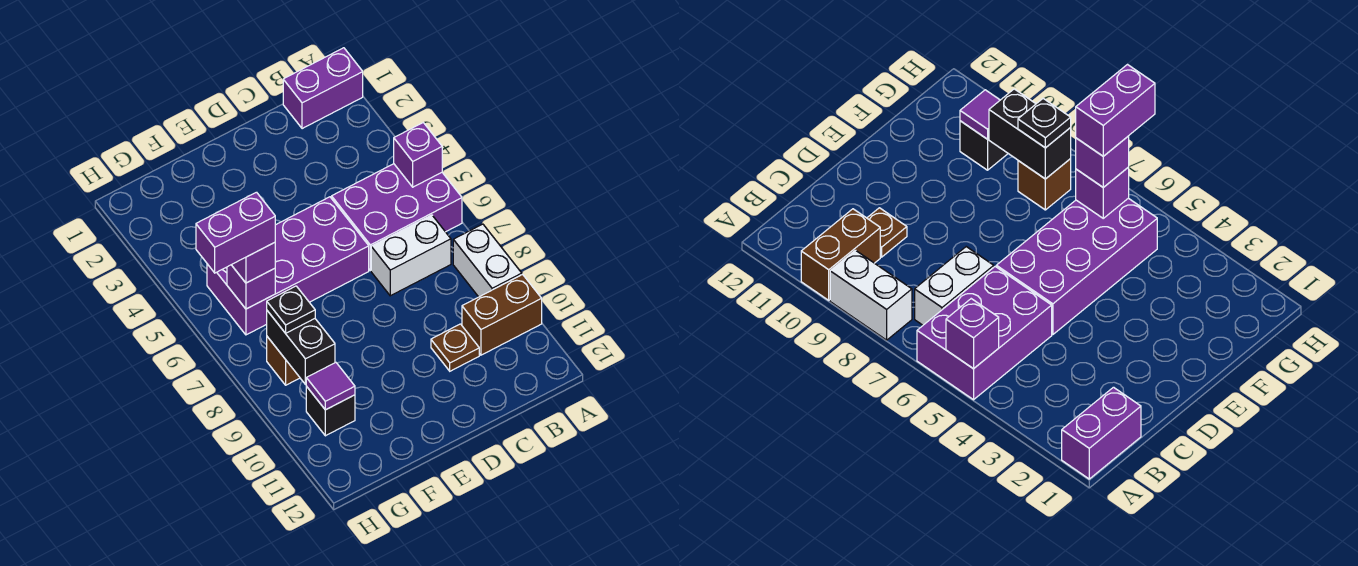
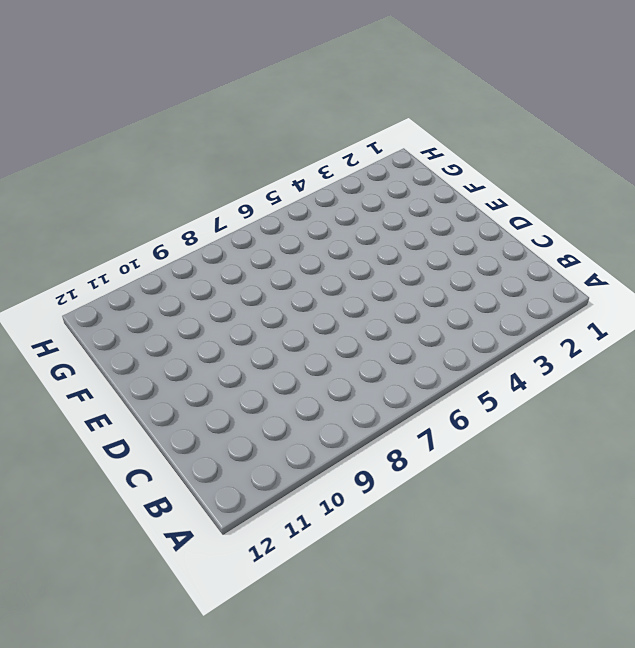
none -> purple brick A1:B1 level 1
none -> purple brick A5:C6 level 1
none -> white brick A8:A9 level 1

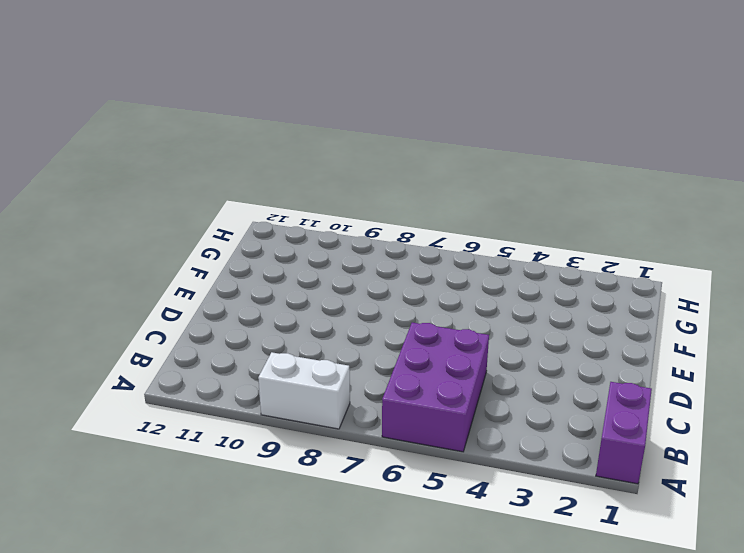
none -> brown brick A10:B10 level 1
none -> white brick B7:C7 level 1
none -> brown plate C10 level 1

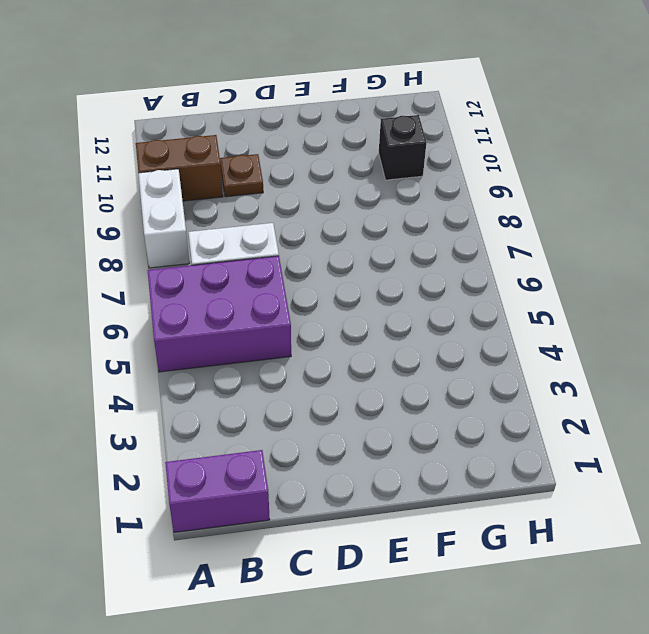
none -> purple brick D5:G6 level 1
none -> brown brick G8 level 1
none -> purple brick A5 level 2

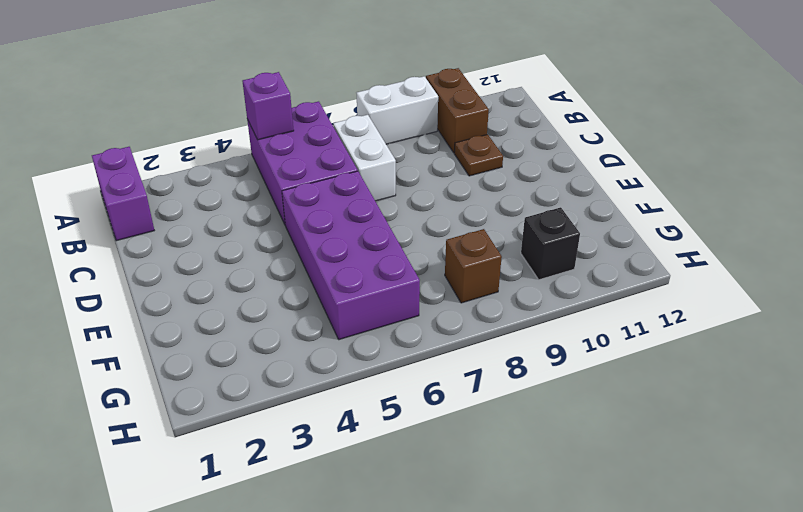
none -> purple brick G6 level 2
none -> black brick G8:G9 level 2
none -> purple tile G10 level 2

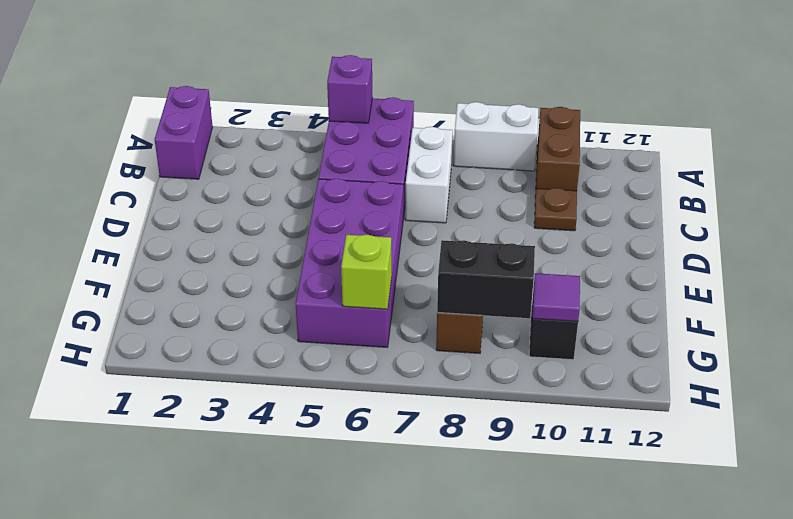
lime brick G6 level 2 -> purple brick G6 level 2
none -> purple brick G6 level 3
none -> black plate G8 level 3
none -> purple brick G6:H6 level 4

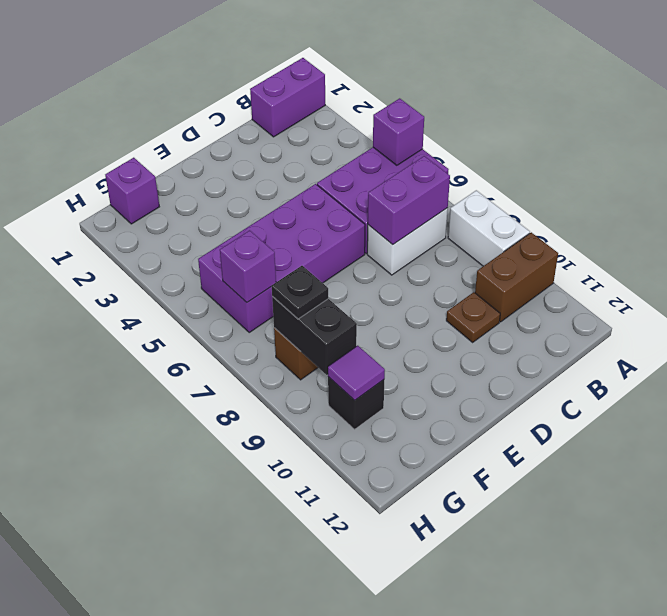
purple brick B7:C7 level 2 -> purple brick G6:H6 level 4
purple brick G1 level 1 -> purple brick G6 level 3

